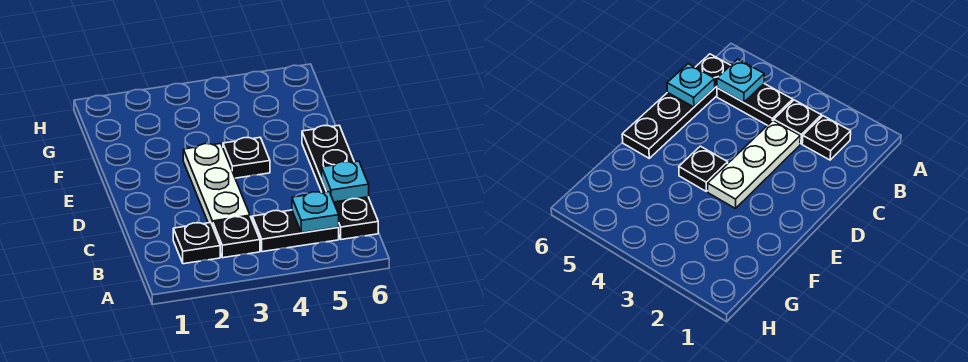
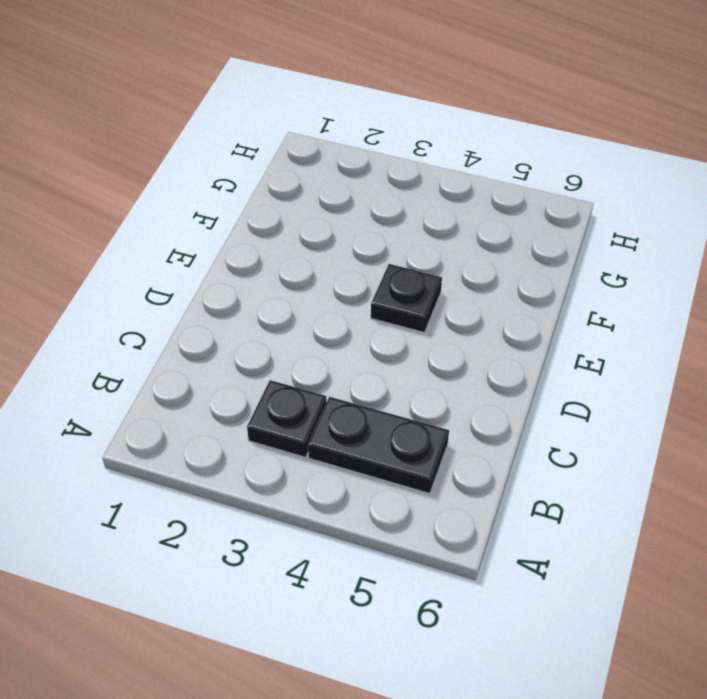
none -> black plate B2 level 1
none -> black plate B6:E6 level 1

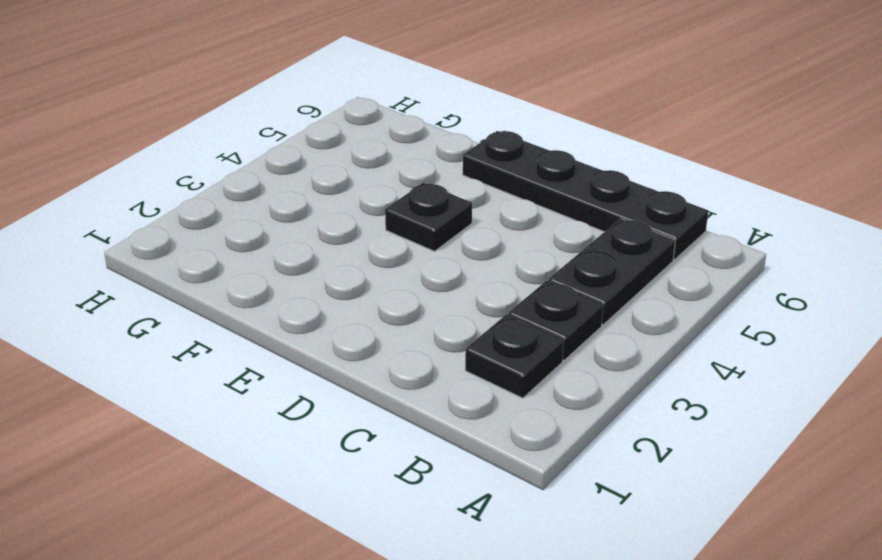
none -> white plate C3:E3 level 1
none -> cyan plate B5 level 2

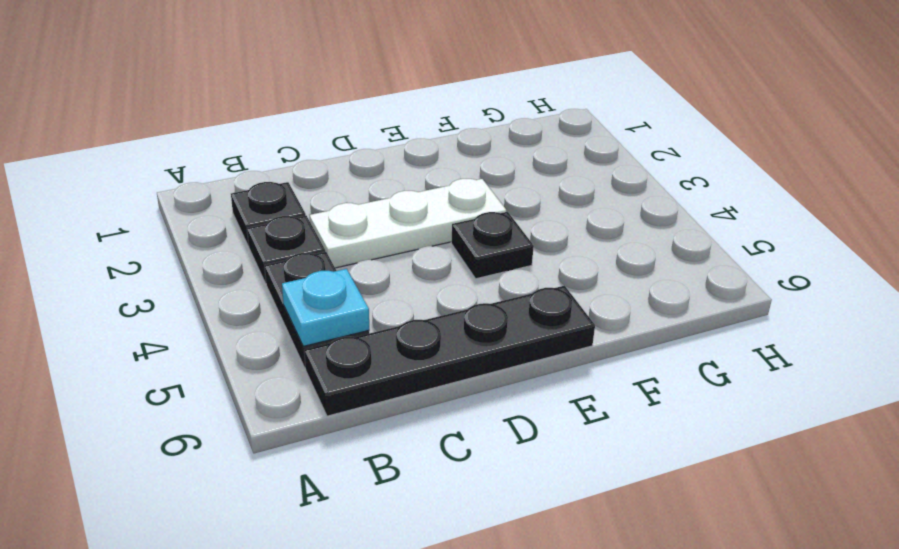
none -> cyan plate C6 level 2

